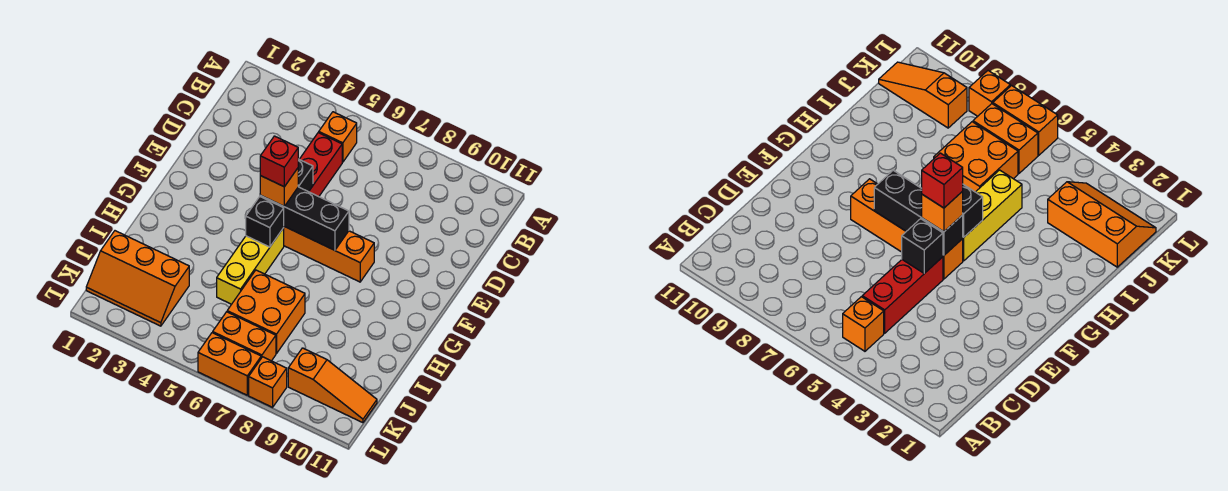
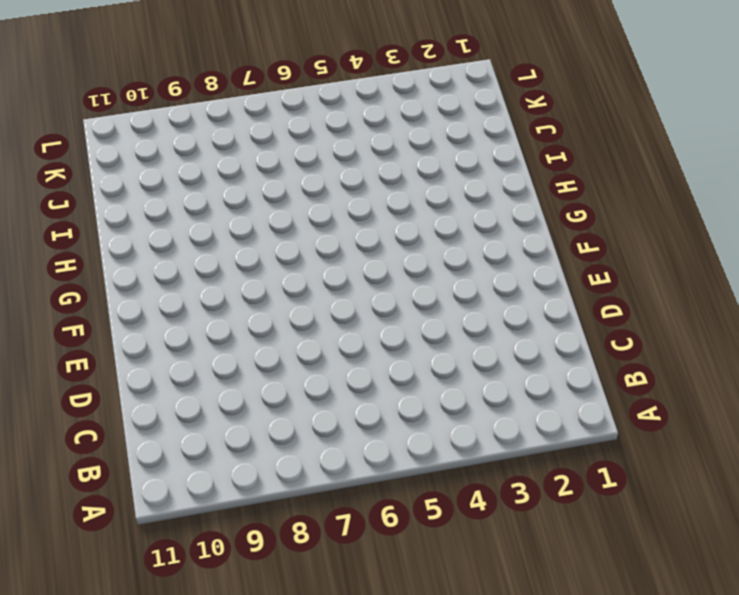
none -> orange brick B5 level 1
none -> red brick C5:E5 level 1
none -> orange brick F5:F8 level 1

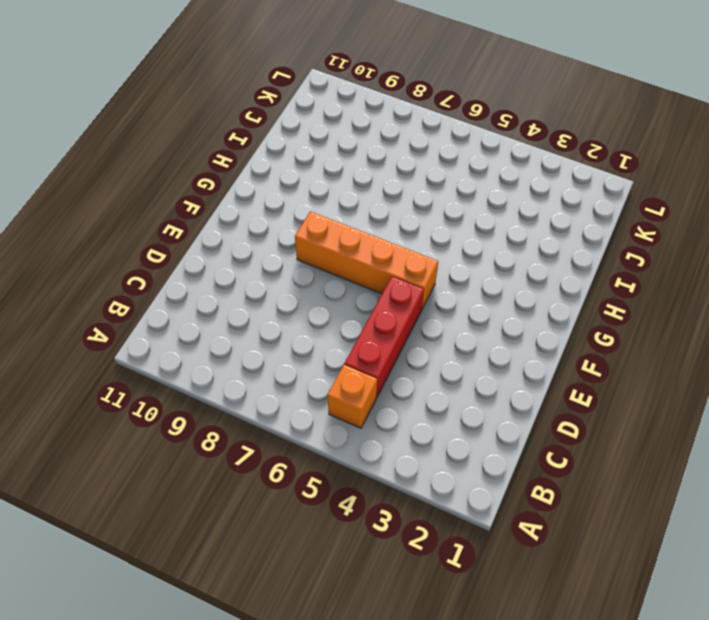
none -> yellow brick G5:I5 level 1
none -> orange brick I6:J7 level 1
none -> orange slope J1:K3 level 1 top J

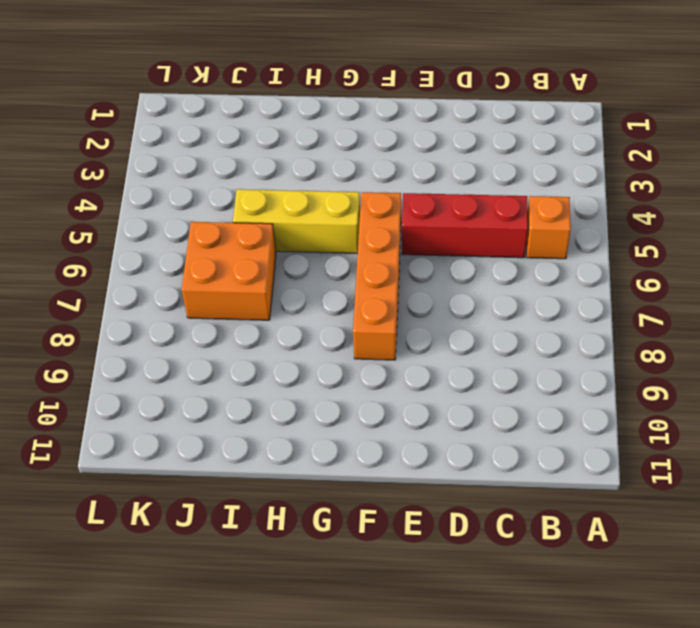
none -> orange slope J1:K3 level 1 top J
none -> orange brick K6:K7 level 1
none -> orange slope K9:K11 level 1 top 9

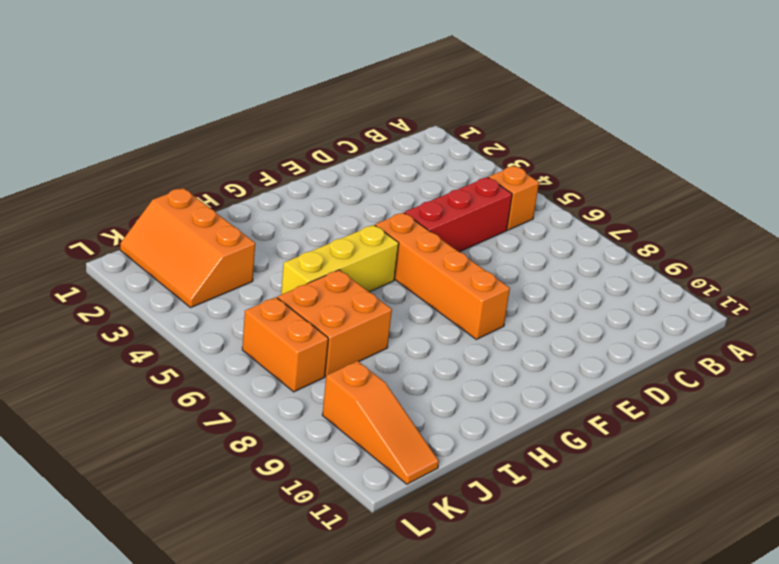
none -> orange brick L6:L7 level 1
none -> orange brick L8 level 1
none -> black brick E5 level 2

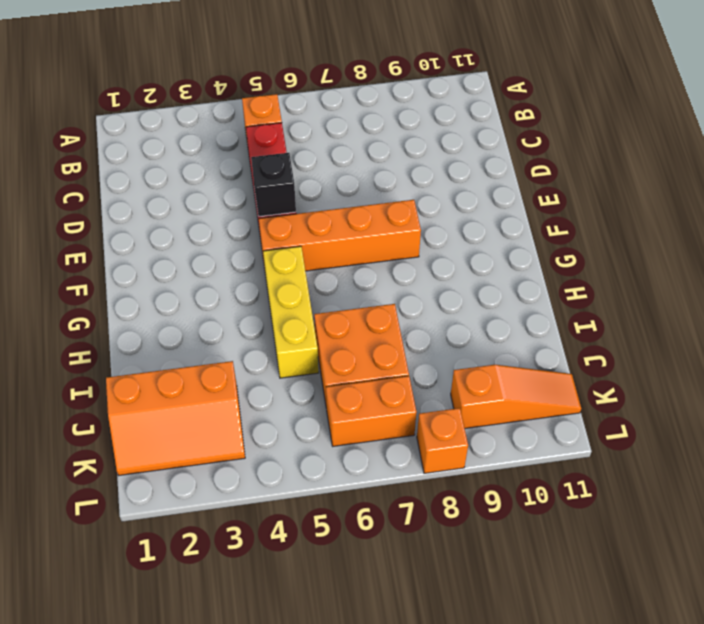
none -> orange brick L6:L7 level 1
none -> black brick F5:F7 level 2
none -> black brick G5 level 2

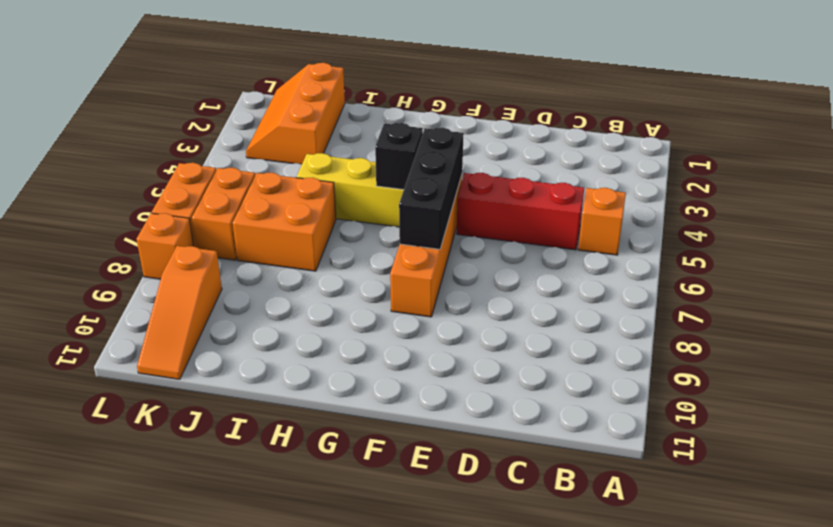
none -> black brick E5 level 2
none -> orange brick F5 level 3
none -> red brick F5 level 4

